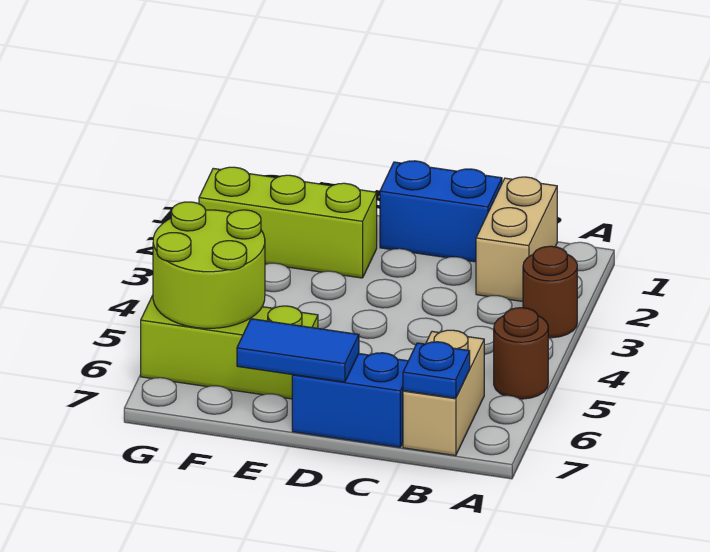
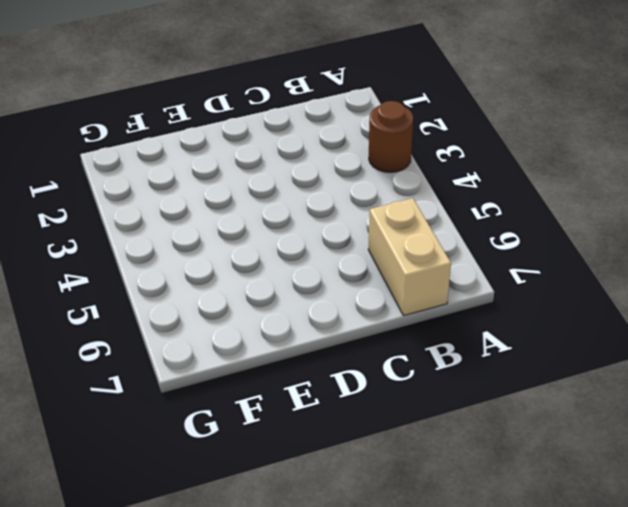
none -> brown round brick A5 level 1
none -> tan brick B1:B2 level 1

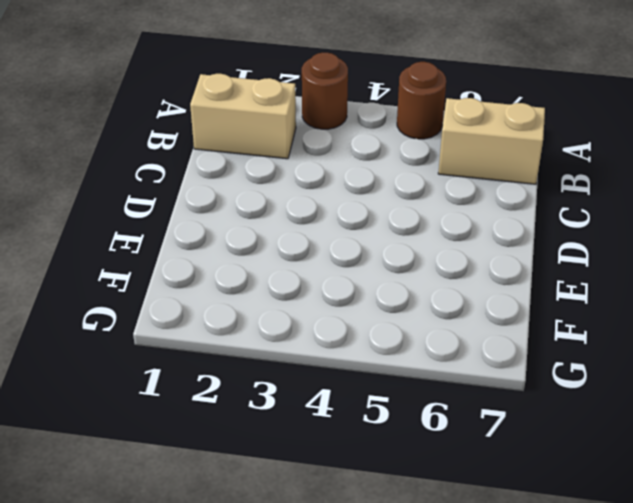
none -> blue brick C1:D1 level 1
none -> blue brick C7:D7 level 1

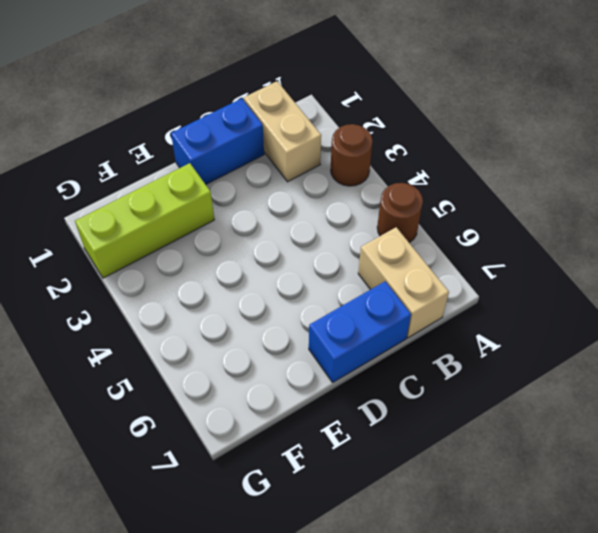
none -> lime brick E6:G6 level 1
none -> blue plate B7 level 2

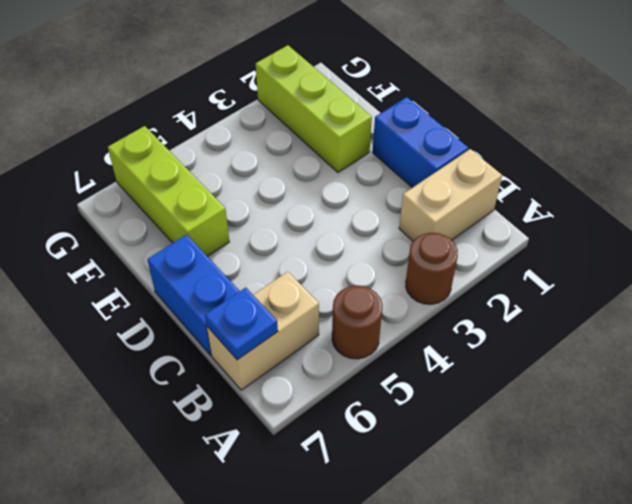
none -> blue tile D7:E7 level 2
none -> lime round brick F5:G6 level 2

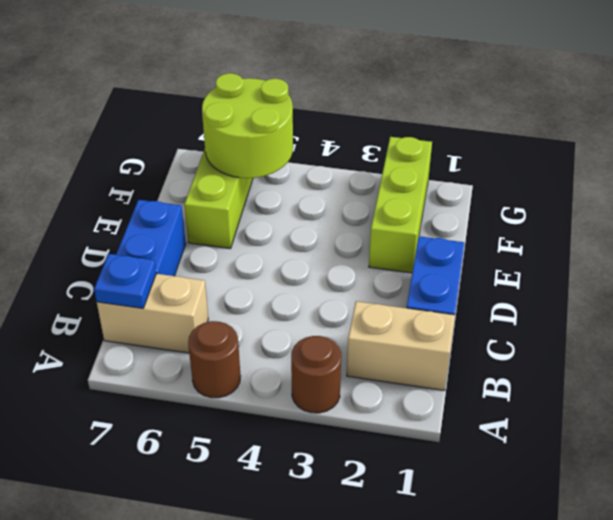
none -> blue tile D7:E7 level 2

